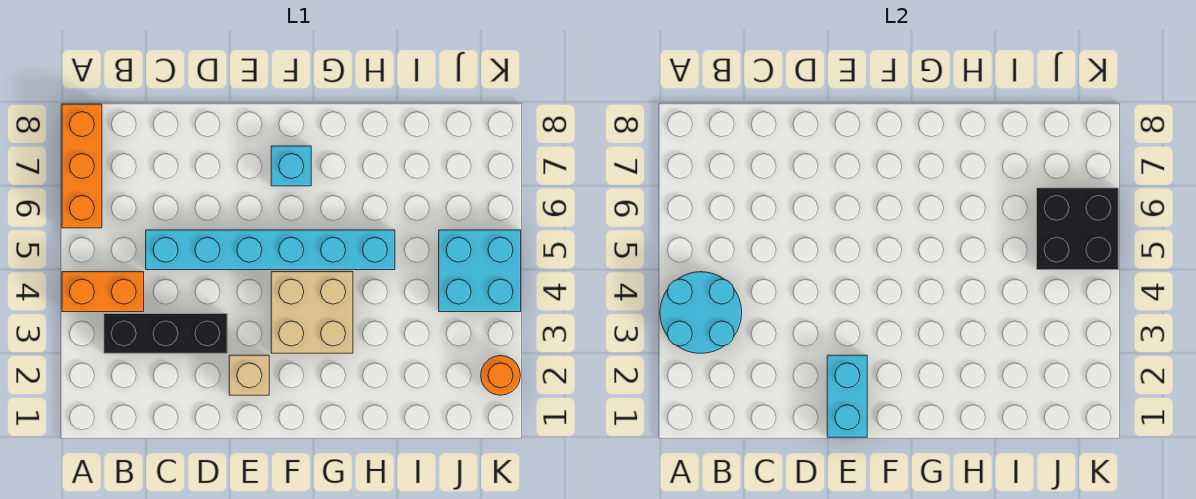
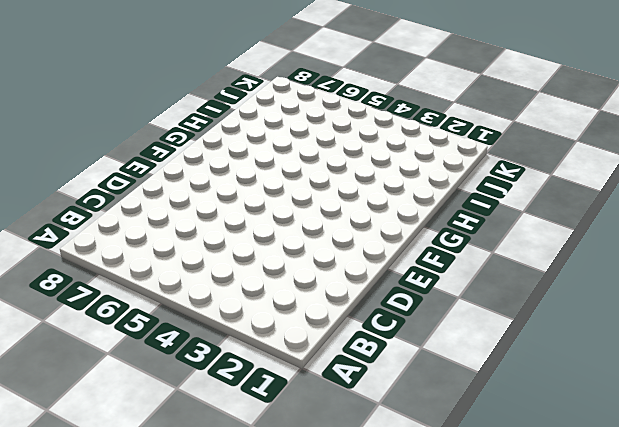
none -> orange brick A4:B4 level 1
none -> orange brick A6:A8 level 1
none -> black brick B3:D3 level 1

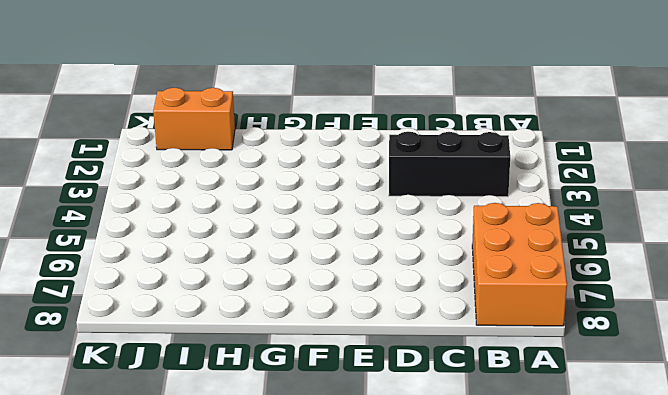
orange brick A6:B8 level 1 -> orange brick A6:A8 level 1
orange brick I1:J1 level 1 -> orange brick A4:B4 level 1
none -> cyan brick C5:H5 level 1
none -> tan brick E2 level 1
none -> tan brick F3:G4 level 1

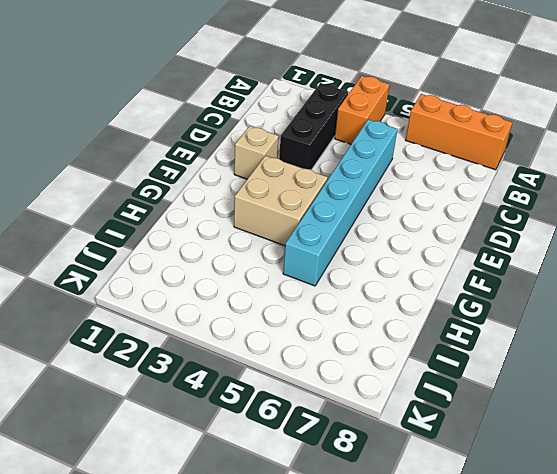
none -> cyan brick F7 level 1
none -> cyan brick J4:K5 level 1
none -> orange round brick K2 level 1

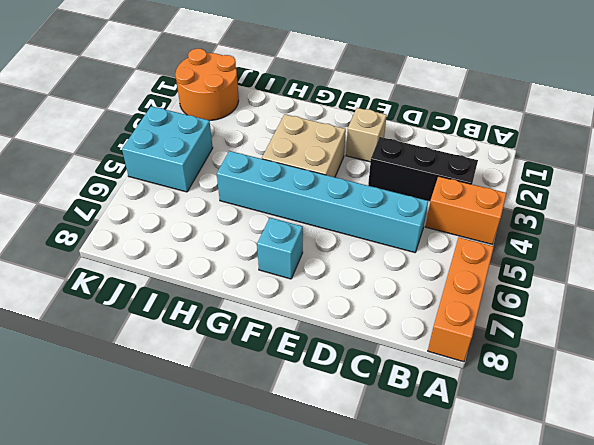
orange round brick J1:K2 level 1 -> orange round brick K2 level 1
none -> cyan round brick A3:B4 level 2
none -> cyan brick E1:E2 level 2
none -> black brick J5:K6 level 2

